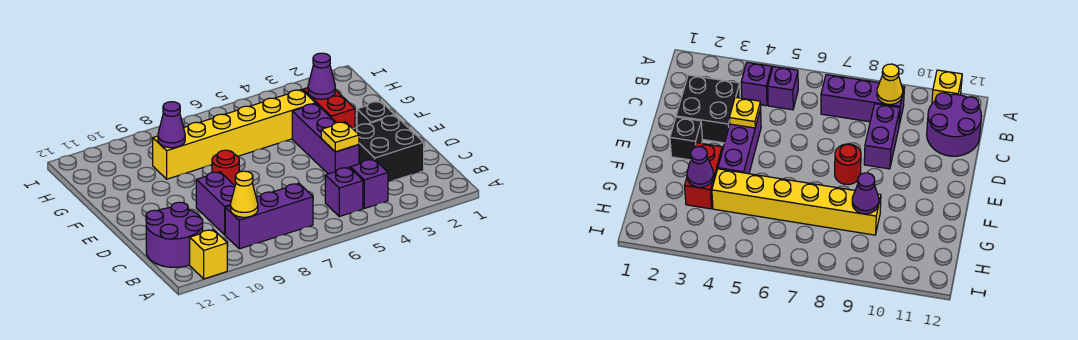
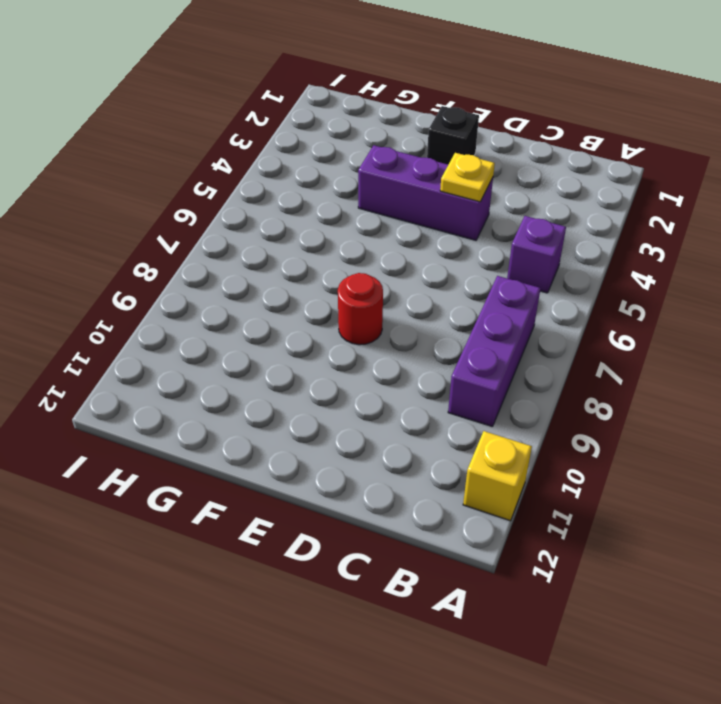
none -> purple brick B4 level 1
none -> purple round brick B11:C12 level 1
none -> black brick C2:D3 level 1

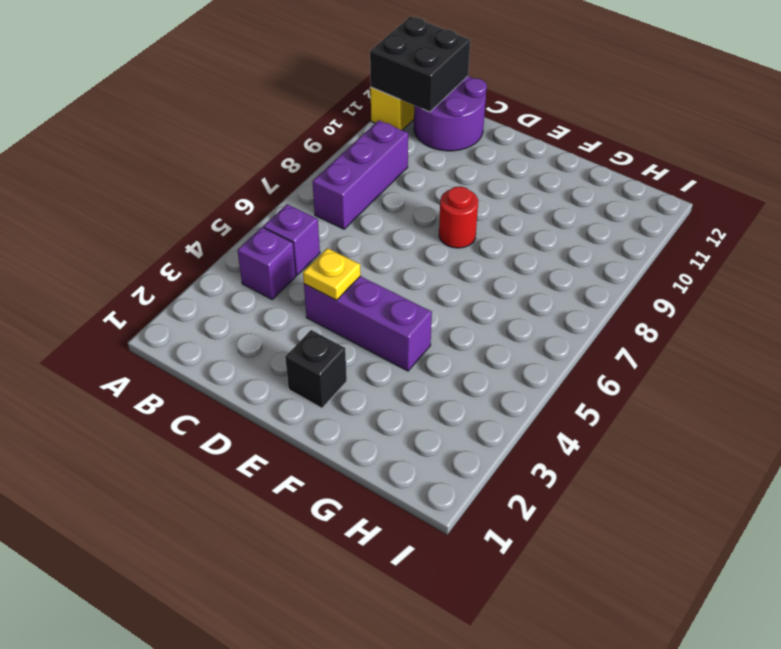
black brick A11:B12 level 2 -> black brick C2:D3 level 1
none -> purple brick C9:D9 level 1
none -> red brick F3:G3 level 1
none -> yellow brick G4:G9 level 1

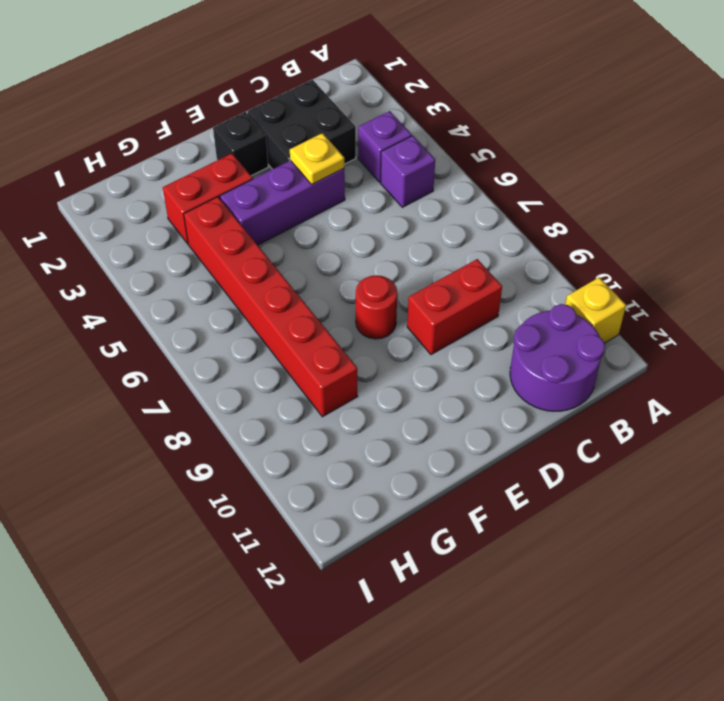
red brick C9:D9 level 1 -> purple brick C9:D9 level 1
red brick G4:G9 level 1 -> yellow brick G4:G9 level 1
none -> purple brick B7:B9 level 1
none -> yellow cone B9 level 2
none -> purple cone G3 level 2

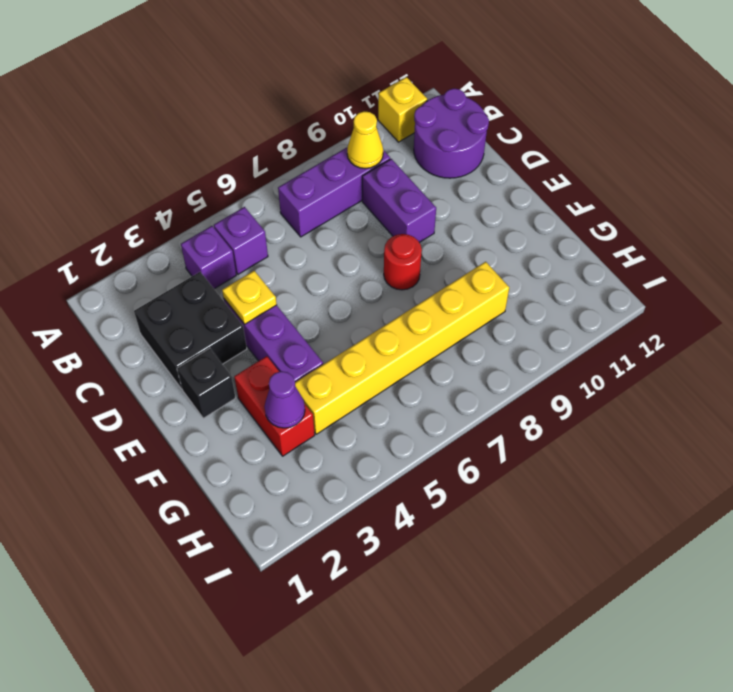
none -> purple cone G9 level 2

